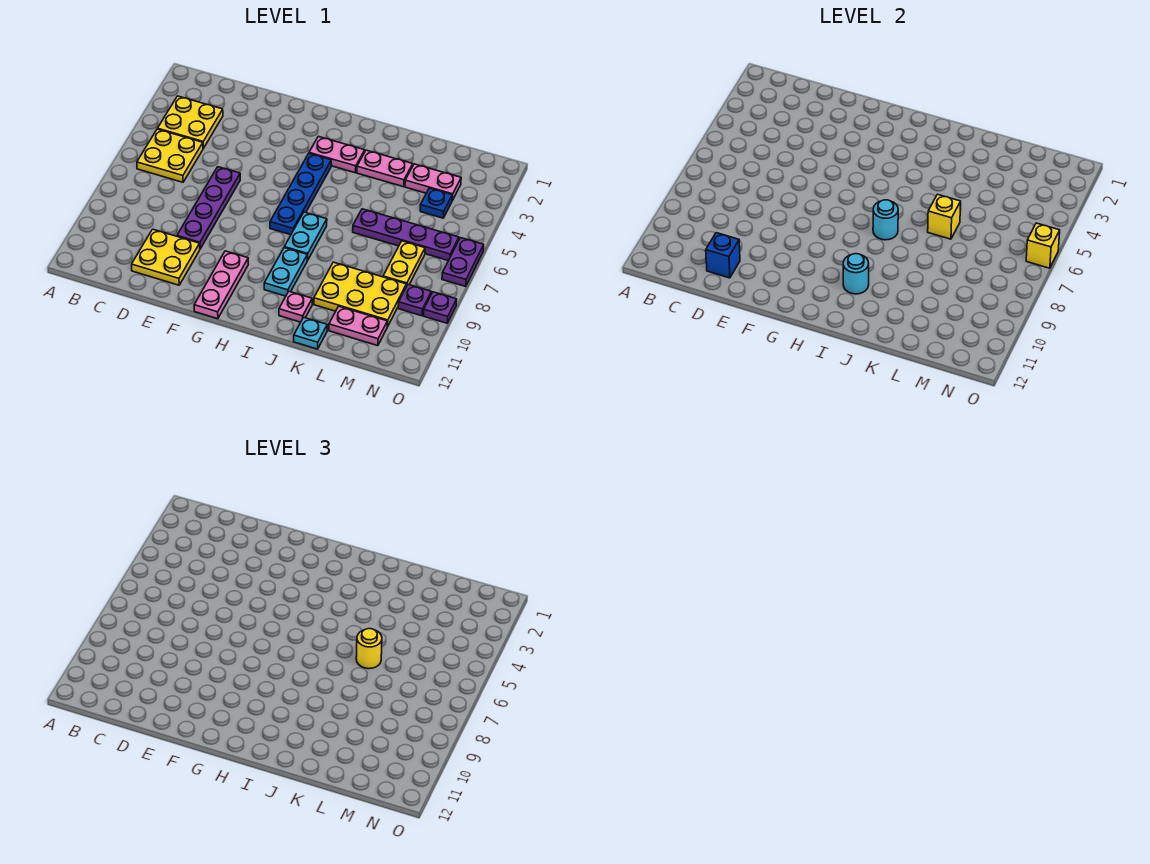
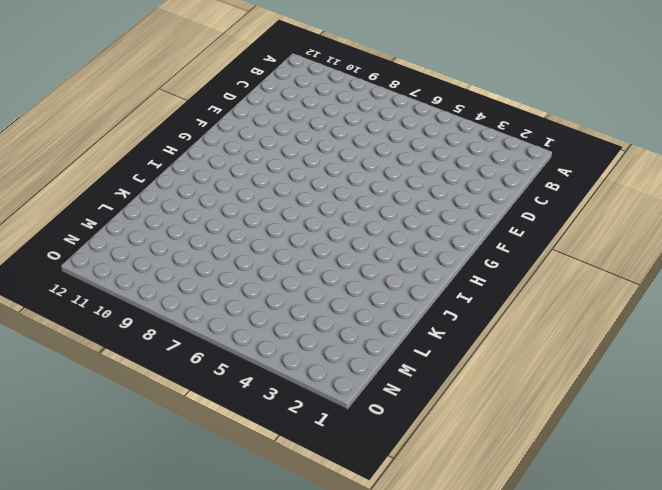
none -> yellow plate B3:C4 level 1
none -> yellow plate B5:C6 level 1
none -> yellow plate D10:E11 level 1

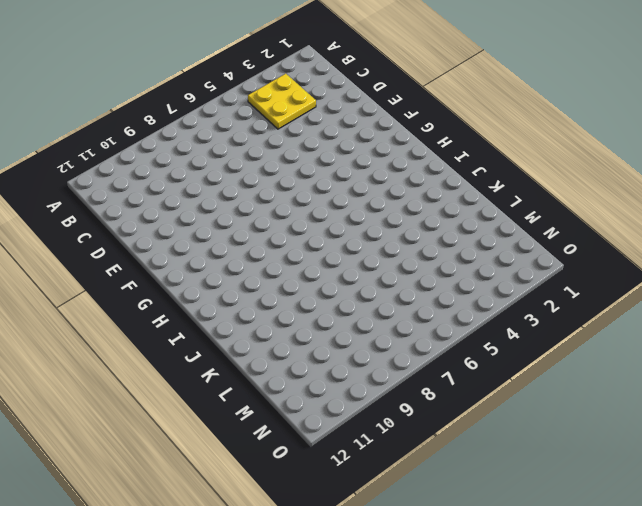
none -> yellow plate B5:C6 level 1
none -> yellow plate D10:E11 level 1
none -> purple plate E6:E9 level 1

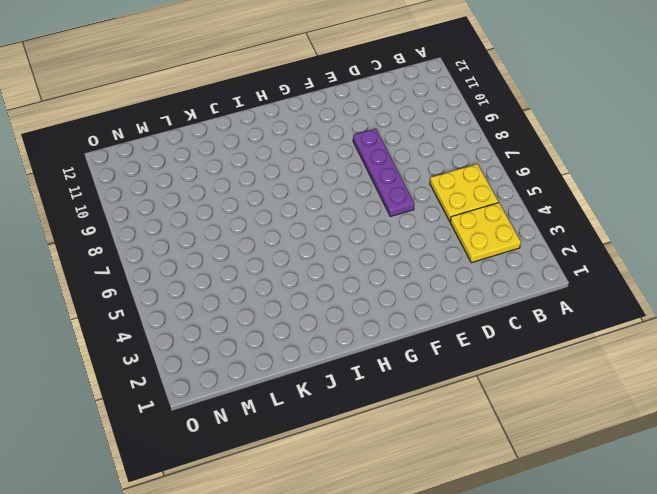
none -> yellow plate D10:E11 level 1
none -> pink plate G10:G12 level 1
none -> pink plate H3:I3 level 1

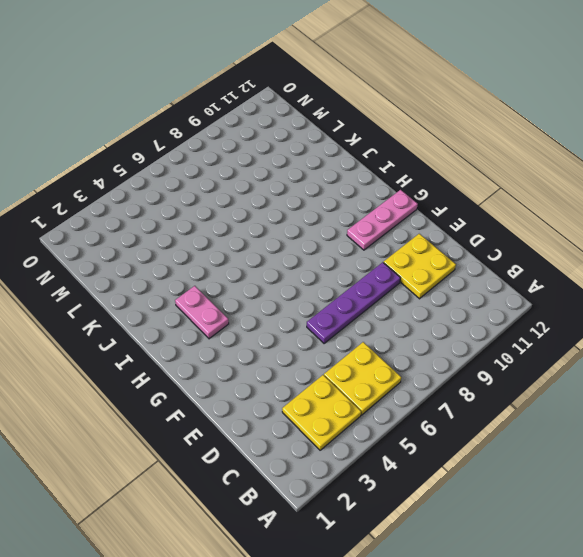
none -> blue plate H4:H7 level 1
none -> cyan plate I7:I8 level 1
none -> cyan plate I9:I10 level 1

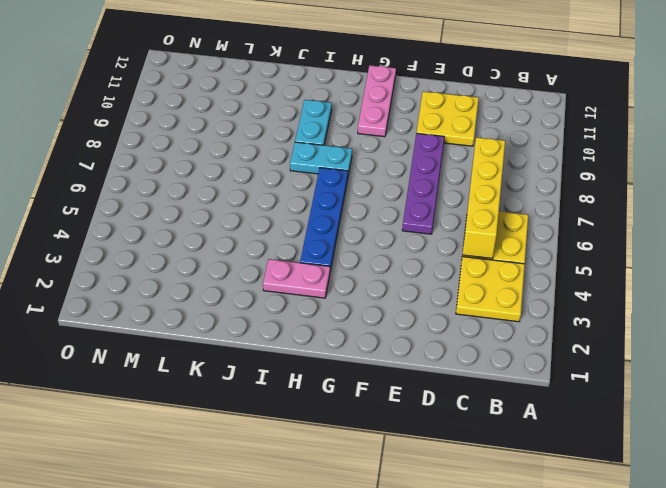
yellow brick C5:C8 level 2 -> none
cyan plate H8:I8 level 1 -> cyan plate I7:I8 level 1
none -> pink plate J3:K3 level 1
none -> pink plate J11 level 1
none -> purple plate K6:N6 level 1

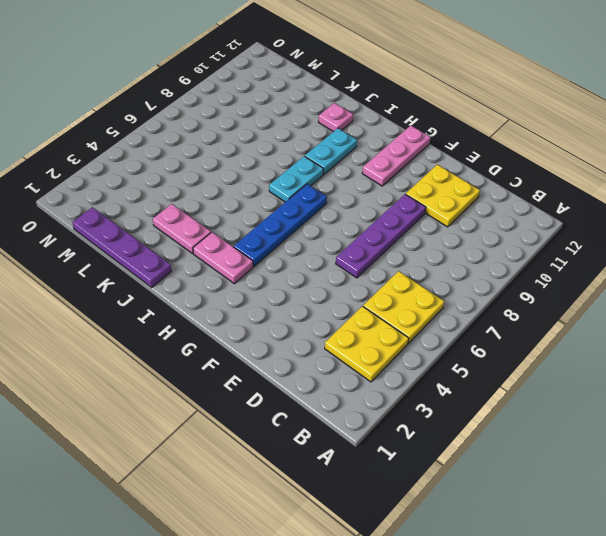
purple plate J1:M1 level 1 -> purple plate K6:N6 level 1
none -> yellow plate K9:M10 level 1
none -> cyan plate K12 level 1
none -> pink plate L3:M3 level 1

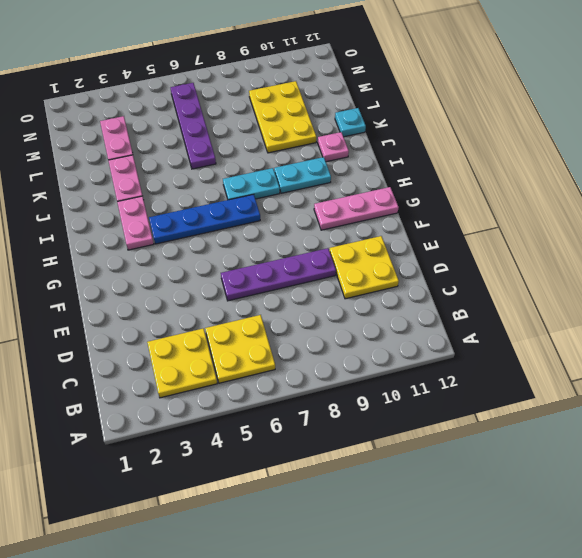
none -> pink plate L11:M11 level 1
none -> blue plate M4 level 1
none -> yellow plate M7:M8 level 1

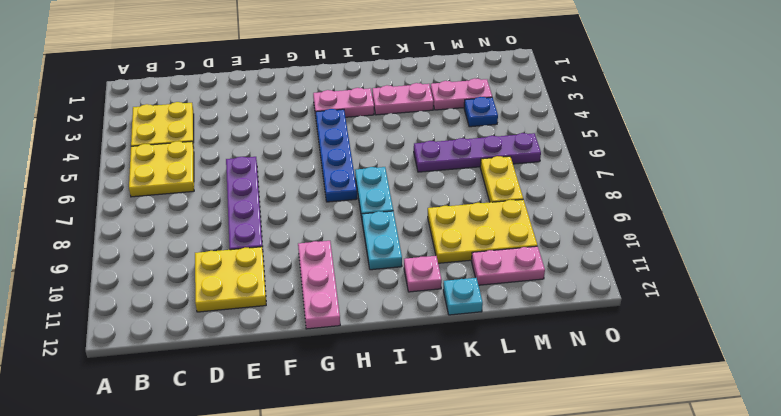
none -> purple plate N9 level 1
none -> purple plate O6:O7 level 1
none -> purple plate O9 level 1

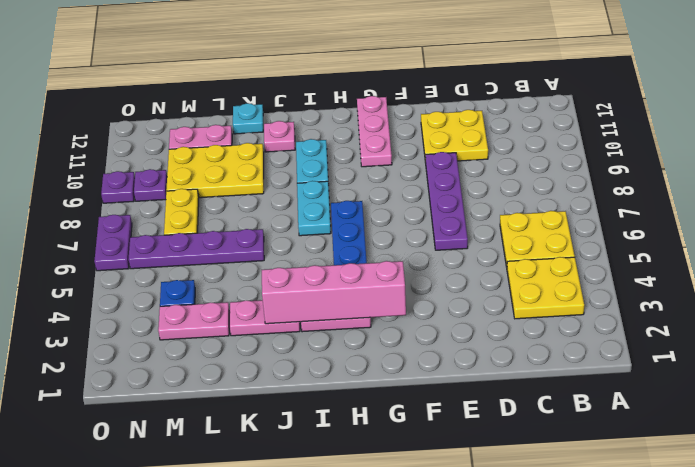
pink brick G3:J3 level 2 -> none
none -> blue brick D11 level 2
none -> cyan round brick I7 level 2
none -> cyan round brick I10 level 2

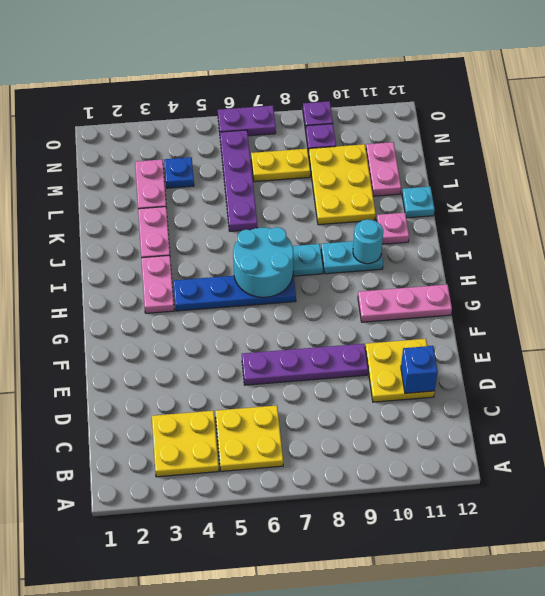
cyan round brick H6:I7 level 2 -> cyan round brick I7 level 2
none -> yellow brick K6 level 2
none -> yellow brick O6 level 2
none -> yellow round brick K6 level 3

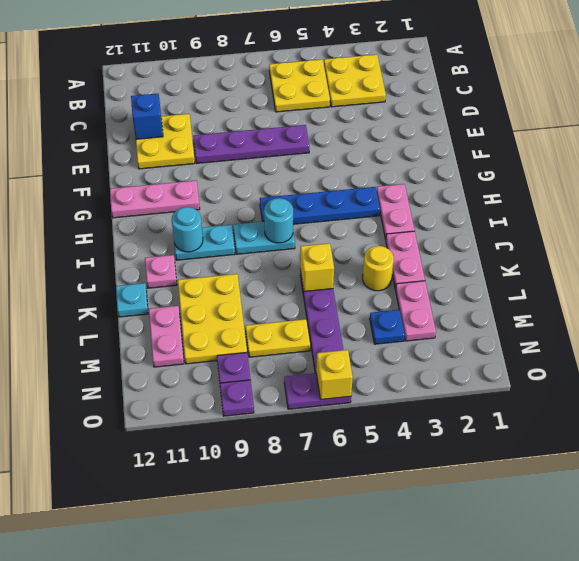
yellow round brick K4 level 1 -> yellow round brick K6 level 3

